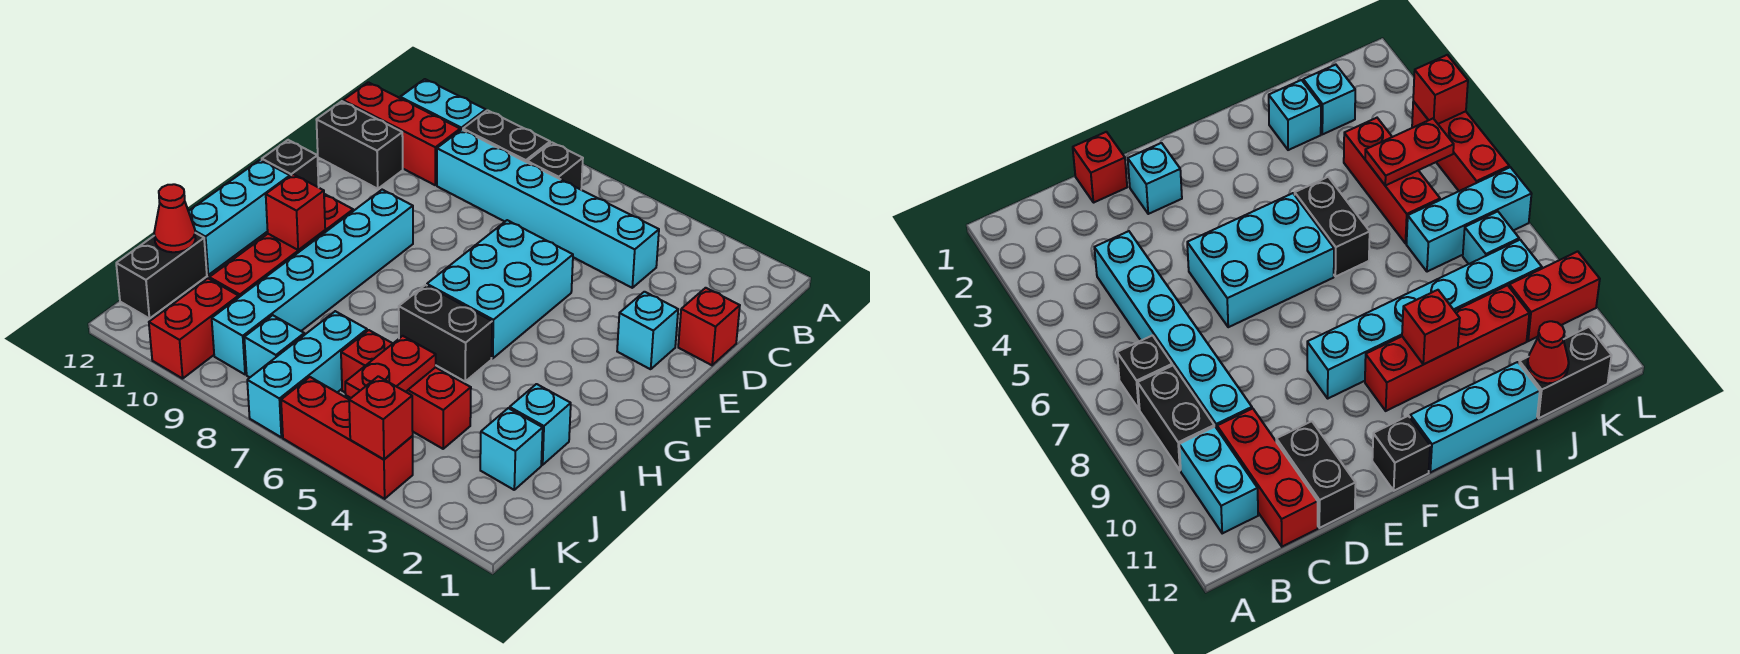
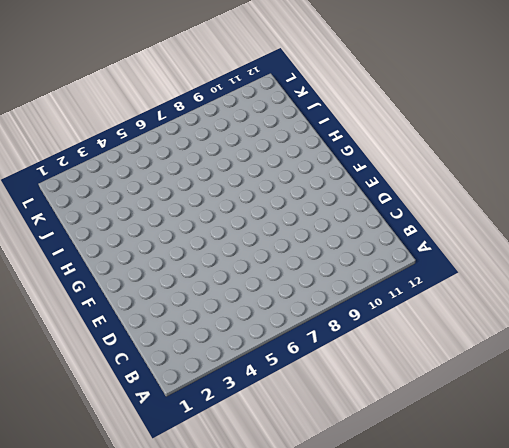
none -> black brick B7 level 1
none -> black brick B8:B9 level 1
none -> cyan brick B10:B11 level 1

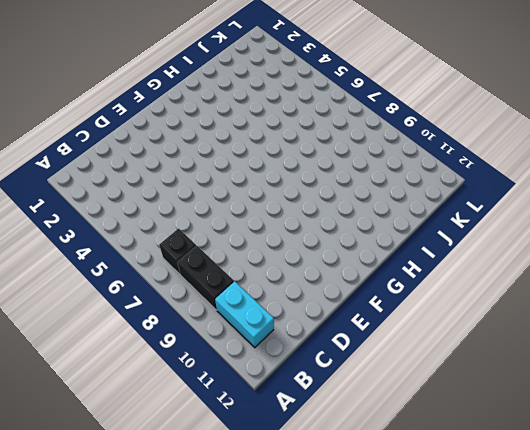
none -> cyan brick C4:C9 level 1
none -> red brick C10:C12 level 1
none -> red brick D1 level 1

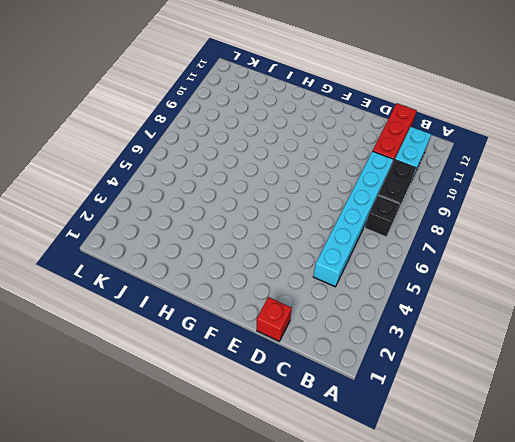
none -> black brick D11:D12 level 1
none -> cyan brick E2 level 1
none -> cyan brick E5:G6 level 1

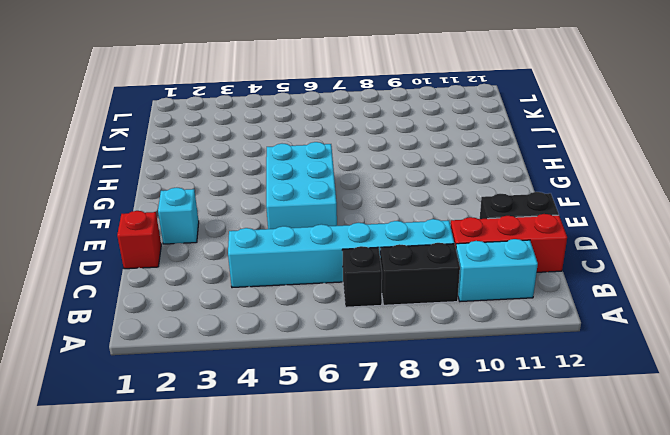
none -> cyan brick F9:K9 level 1
none -> black brick F12 level 1
none -> red brick G10:J10 level 1

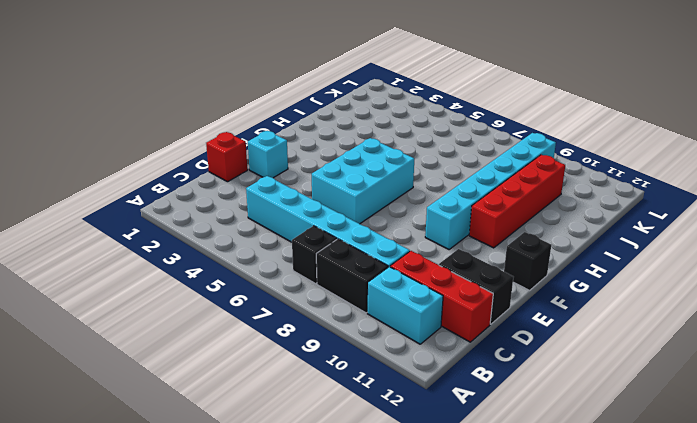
none -> cyan brick G12:I12 level 1
none -> black brick H5:H6 level 1
none -> cyan brick I2 level 1

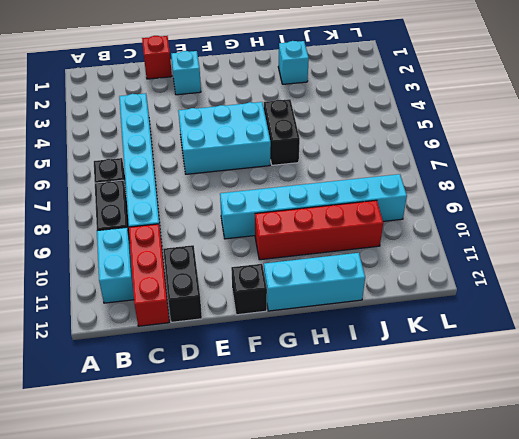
none -> cyan brick J2 level 1
none -> red brick J4:J6 level 1
none -> cyan brick J7:L7 level 1

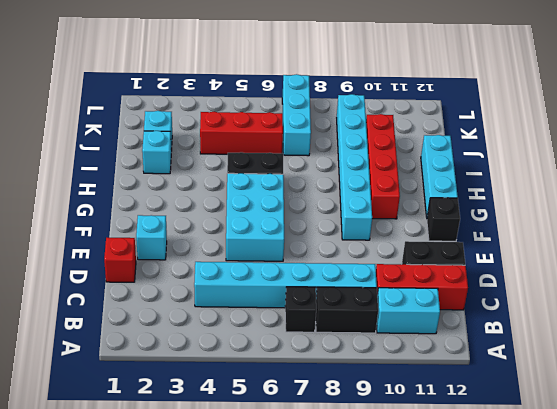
none -> black brick J12:K12 level 1
none -> cyan brick K8 level 1
none -> red brick K10:L10 level 1

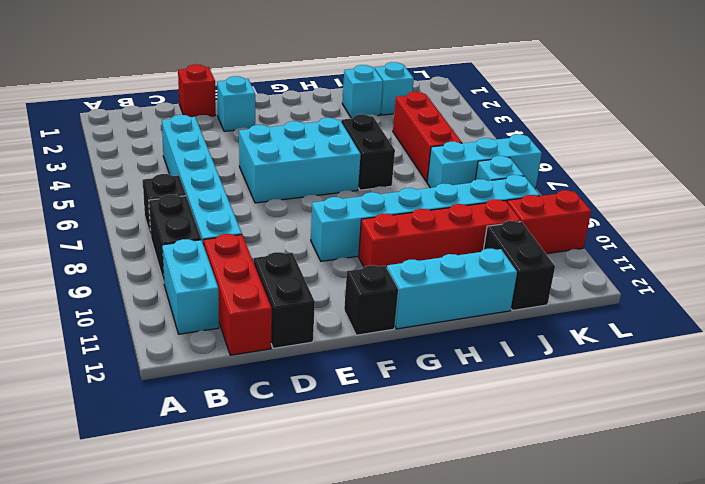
black brick J11:J12 level 1 -> black brick J12:K12 level 1
none -> red brick L4:L6 level 1
none -> red brick H10 level 2
none -> red plate J5:K5 level 2

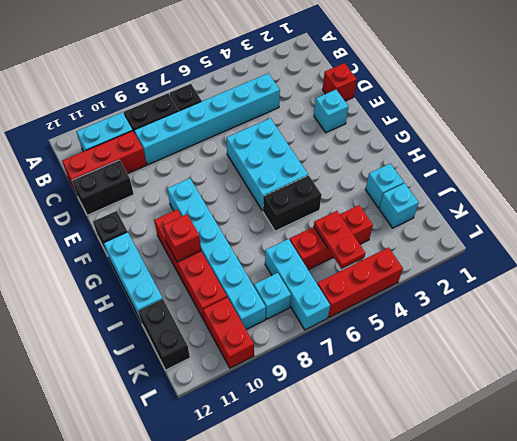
none -> red cone J12 level 2
none -> red brick L4 level 2

